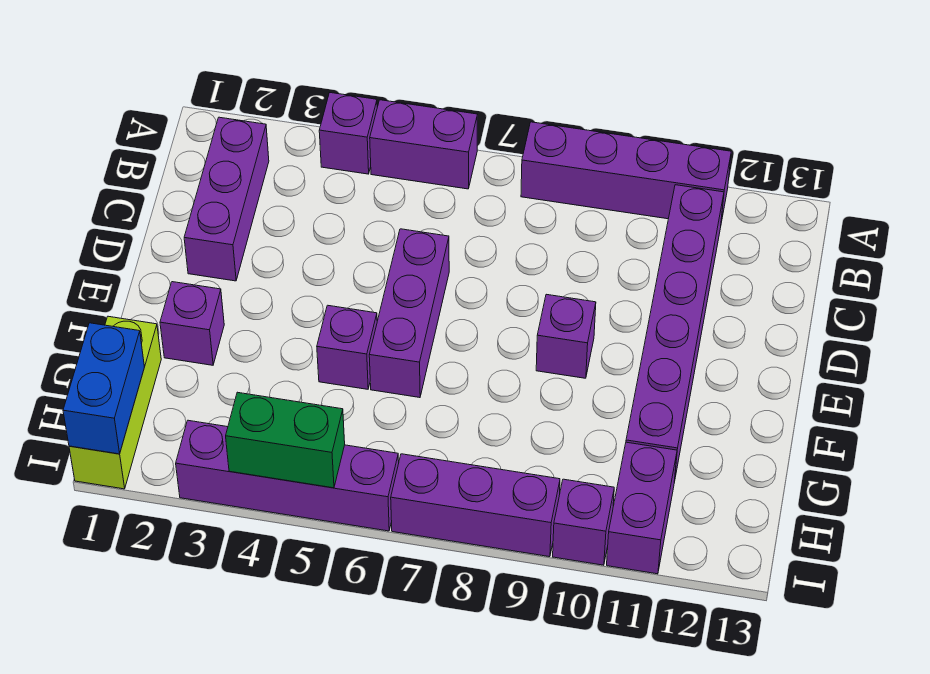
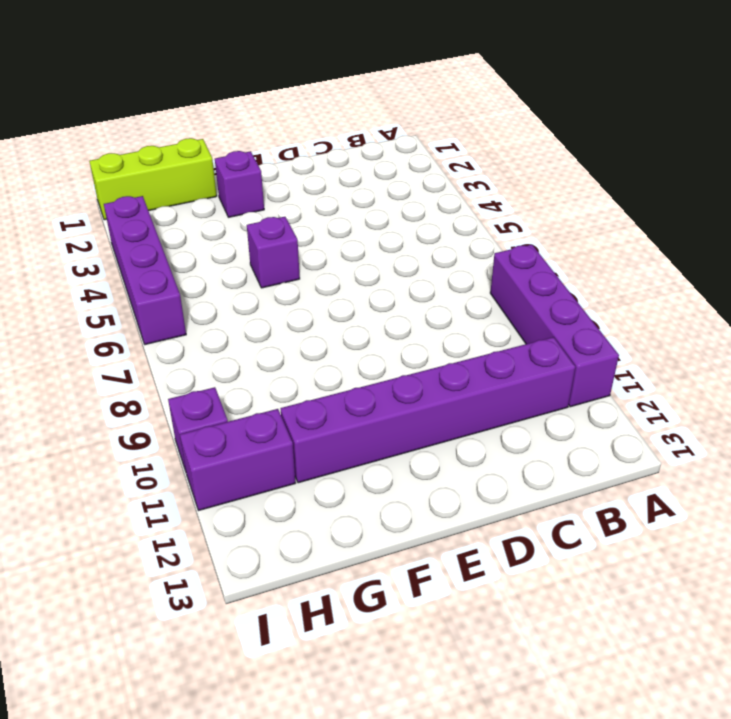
none -> purple brick A4 level 1
none -> purple brick A5:A6 level 1
none -> purple brick B2:D2 level 1

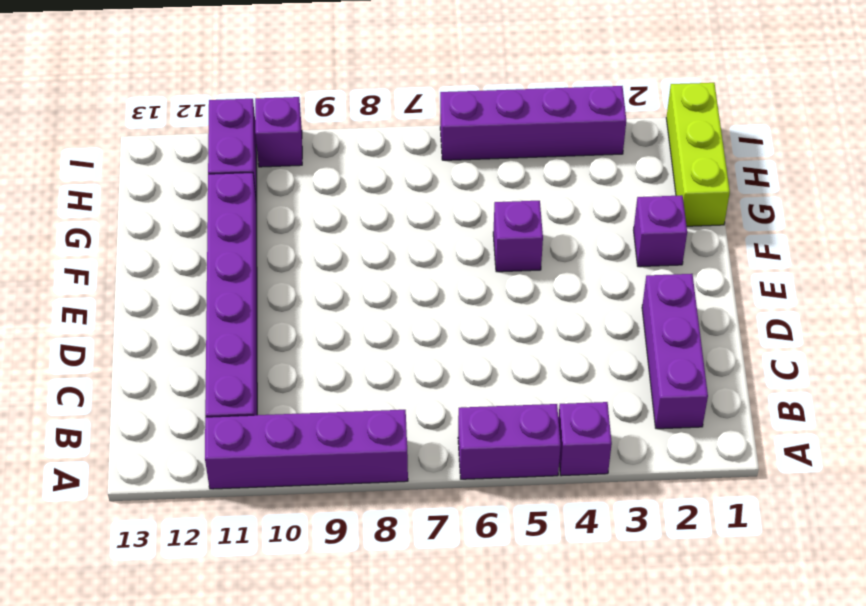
none -> purple brick D6:F6 level 1
none -> purple brick E9 level 1
none -> purple brick I7:I9 level 1

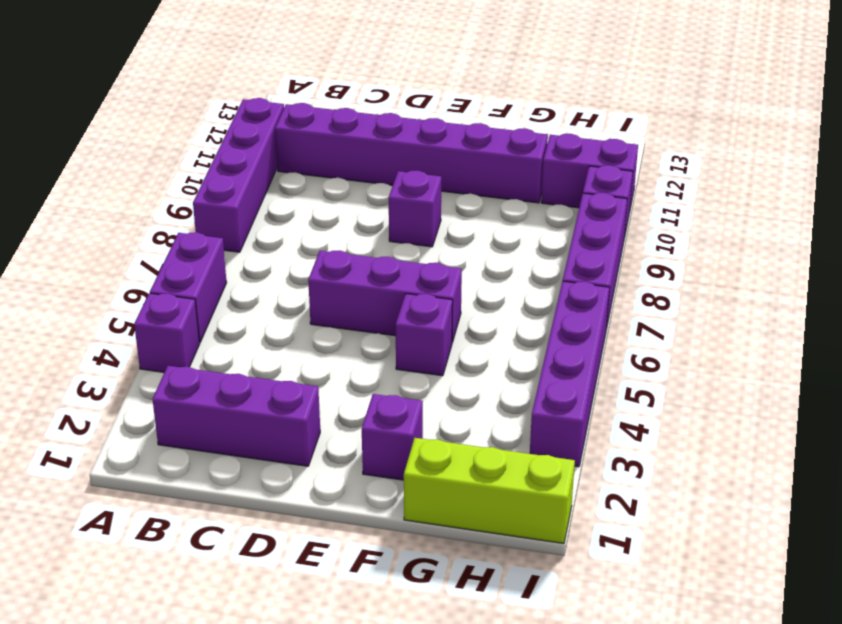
none -> blue brick H1:I1 level 2
none -> green brick I4:I5 level 2

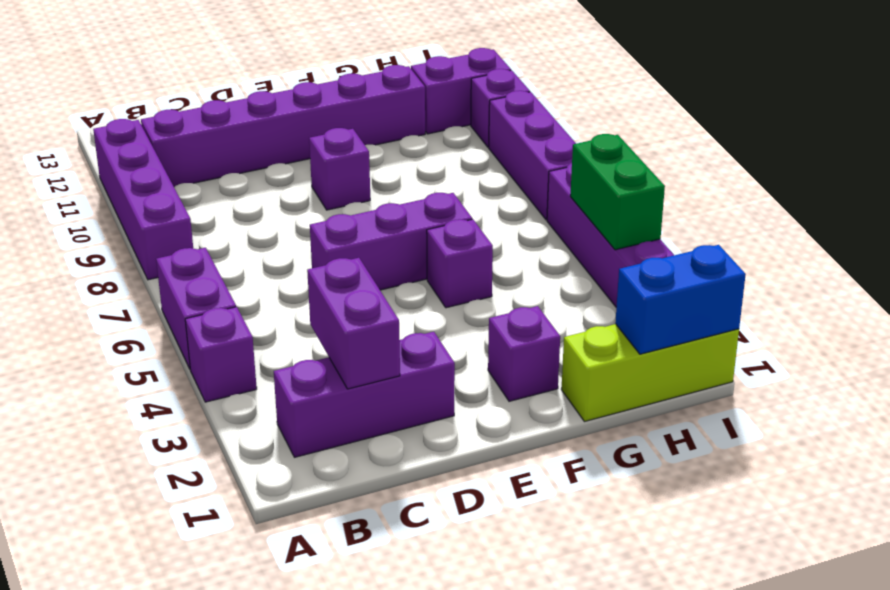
purple brick C2:C3 level 2 -> none

